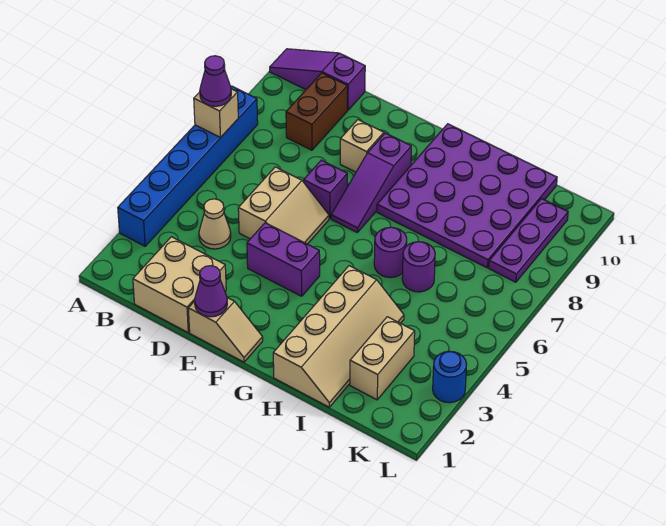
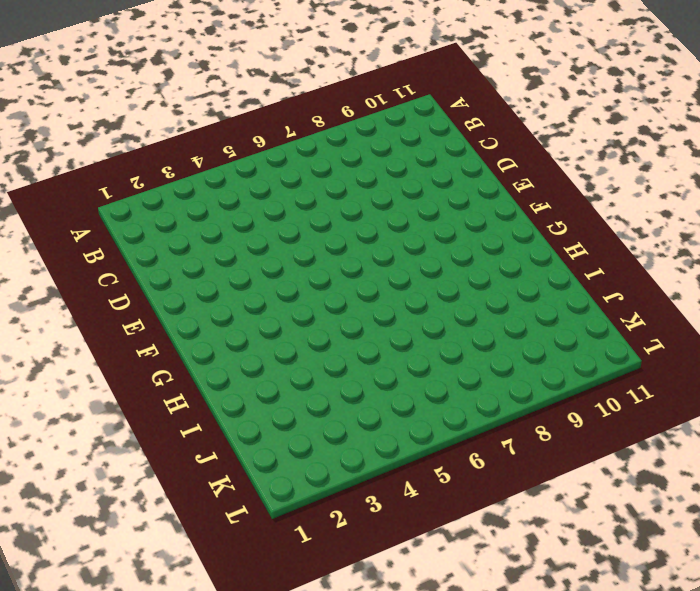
none -> blue brick A3:A8 level 1
none -> purple slope A11:C11 level 1 top C
none -> tan brick C1:D2 level 1

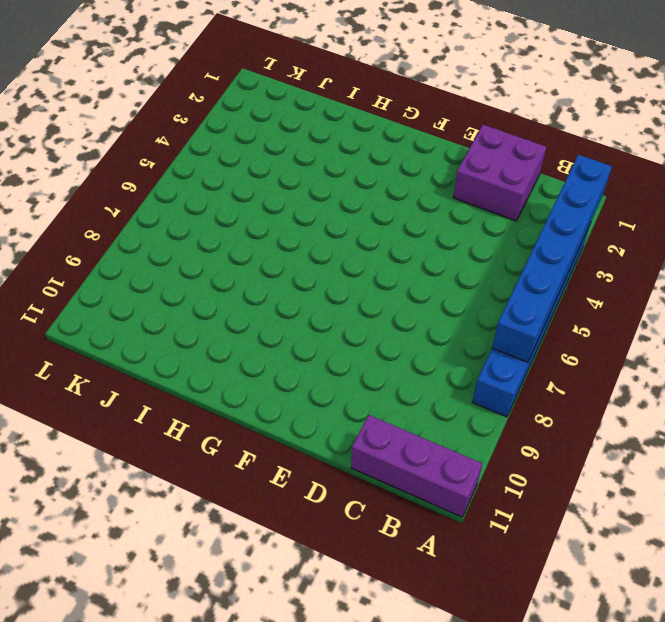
blue brick A2:A7 level 2 -> tan brick A7 level 2
purple brick A11:C11 level 1 -> purple slope A11:C11 level 1 top C
purple brick C1:D2 level 1 -> tan brick C1:D2 level 1
none -> tan cone C4 level 1
none -> brown brick C9:C10 level 1
none -> tan slope D5:E6 level 1 top D

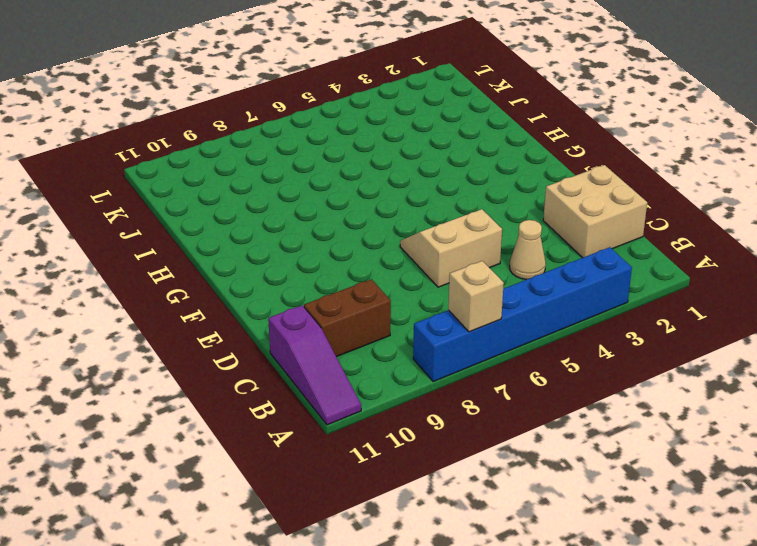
none -> tan slope E1:F1 level 1 top E
none -> purple brick E4:F4 level 1
none -> purple brick E7 level 1

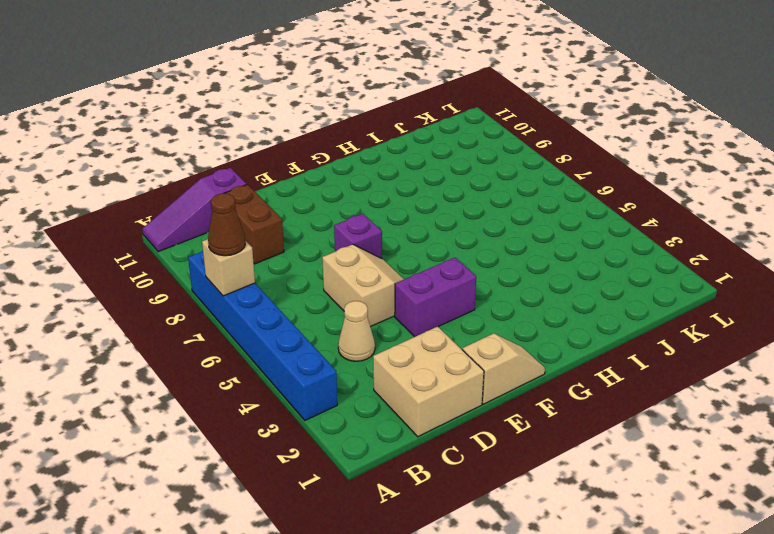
brown cone A7 level 3 -> purple cone A7 level 3
none -> tan brick E9 level 1
none -> purple slope F7:F9 level 1 top 9
none -> purple plate G8:J11 level 1

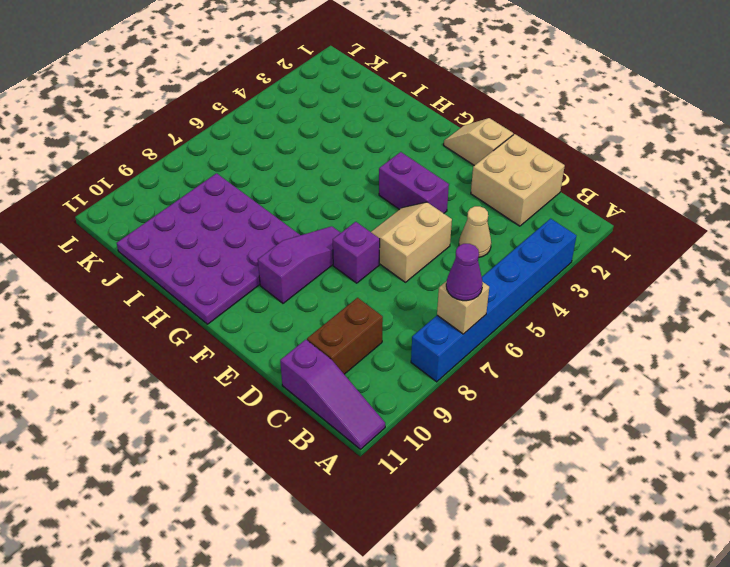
none -> tan brick E9 level 1
none -> tan slope H1:I4 level 1 top H
none -> purple round brick H6 level 1

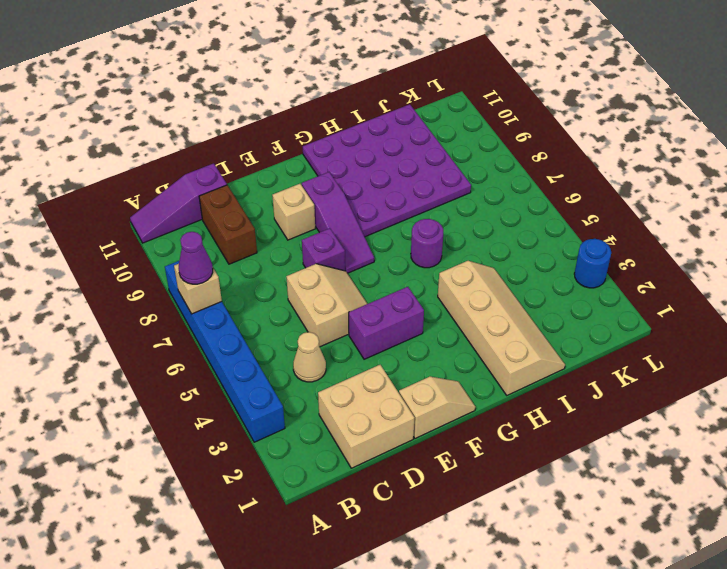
none -> purple round brick I6 level 1
none -> tan brick J2:J3 level 1
none -> purple plate K8:K10 level 1

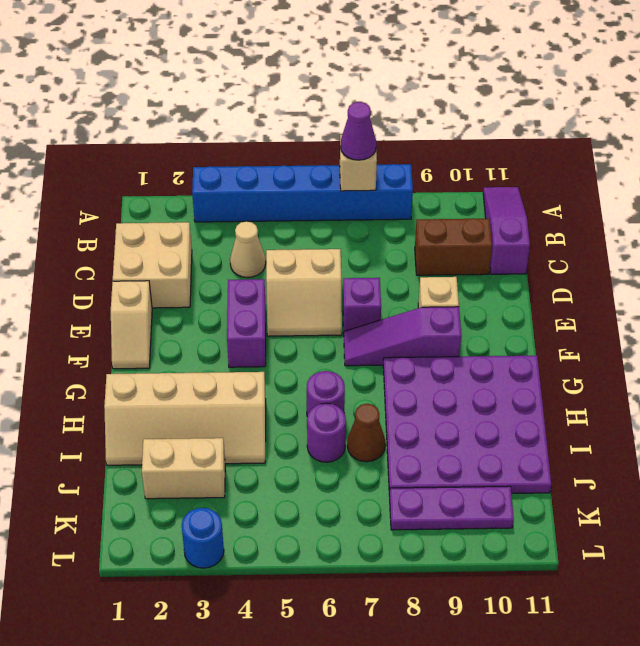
brown cone I7 level 1 -> none
none -> purple cone E1 level 2

